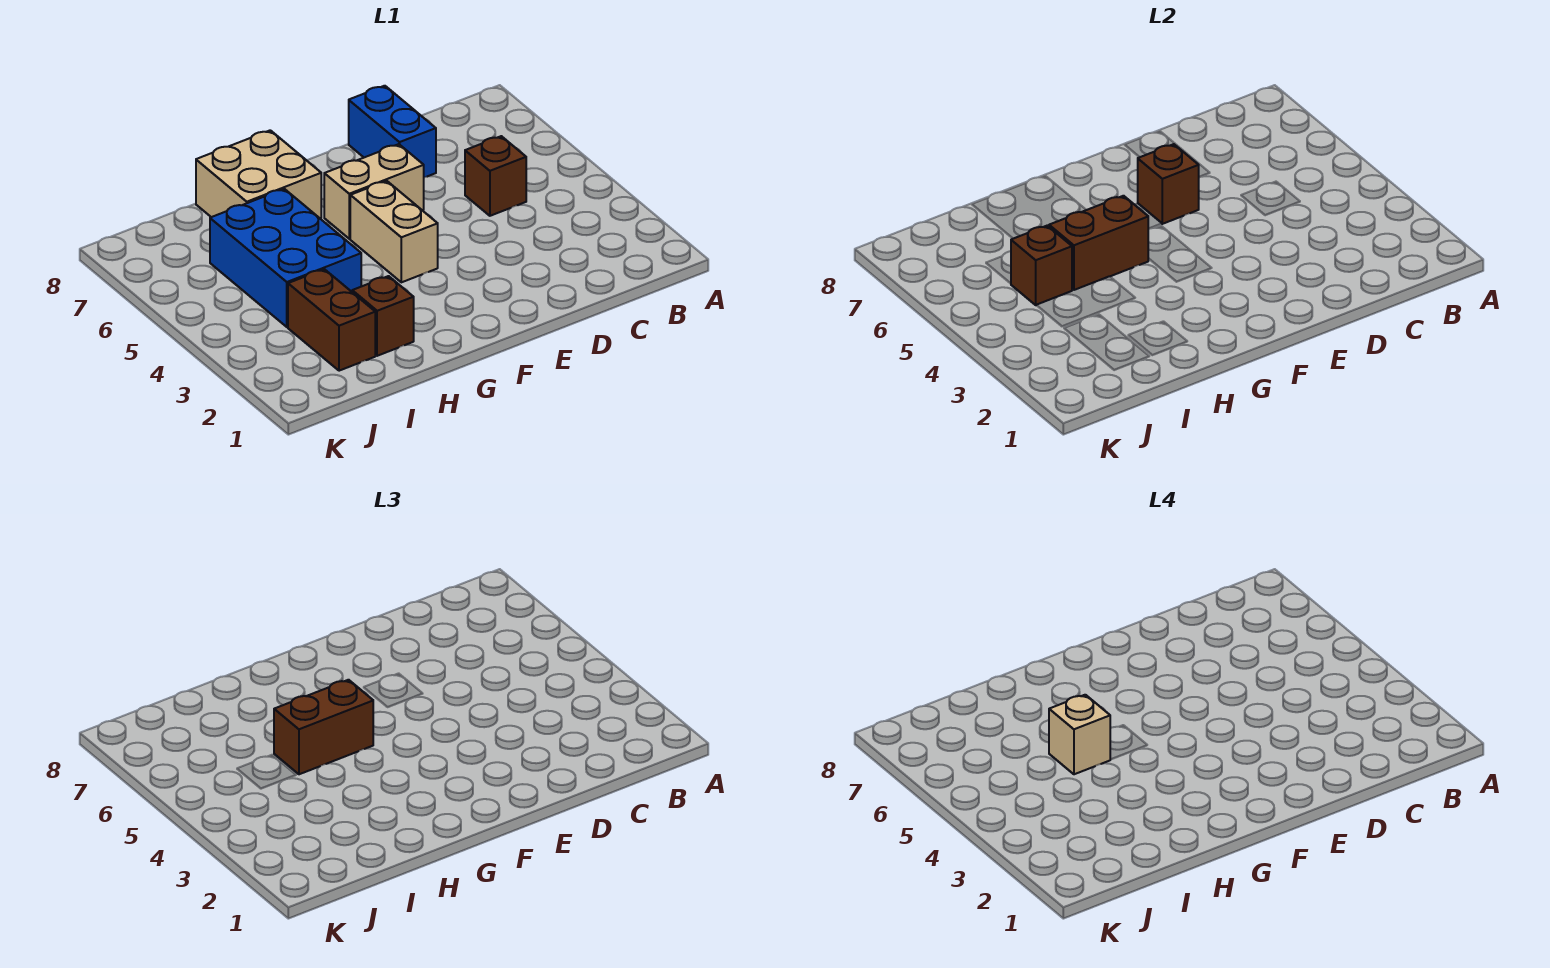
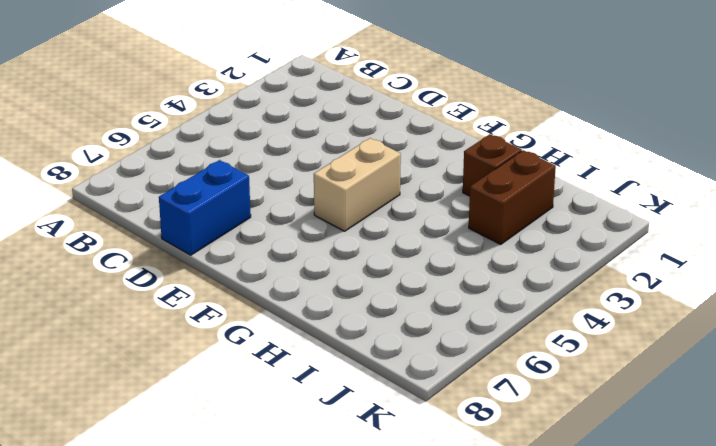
none -> brown brick C5 level 1
none -> tan brick E6:F6 level 1
none -> tan brick G7:H8 level 1

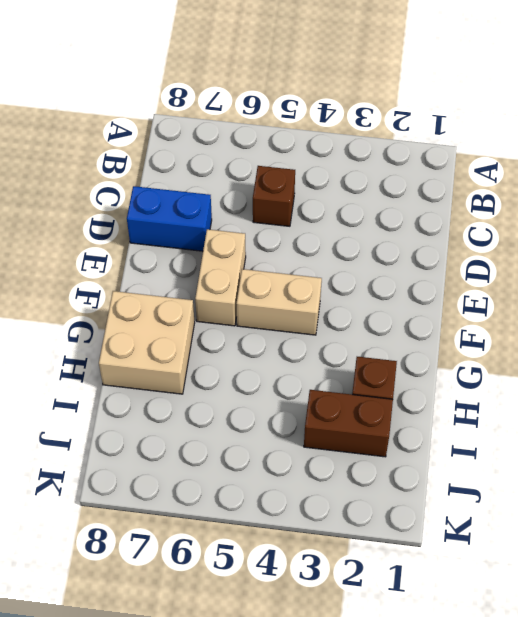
none -> blue brick H4:I6 level 1
none -> brown brick E6 level 2
none -> brown brick G5:H5 level 2

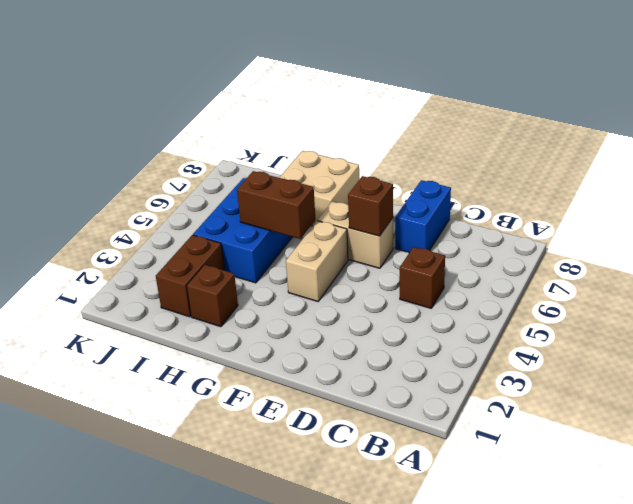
none -> brown brick I5 level 2
none -> brown brick G5:H5 level 3
none -> tan brick H5 level 4

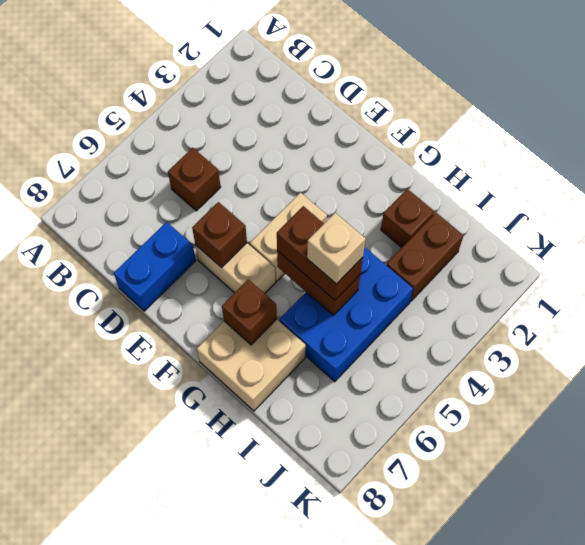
brown brick G7 level 2 -> brown brick I5 level 2

